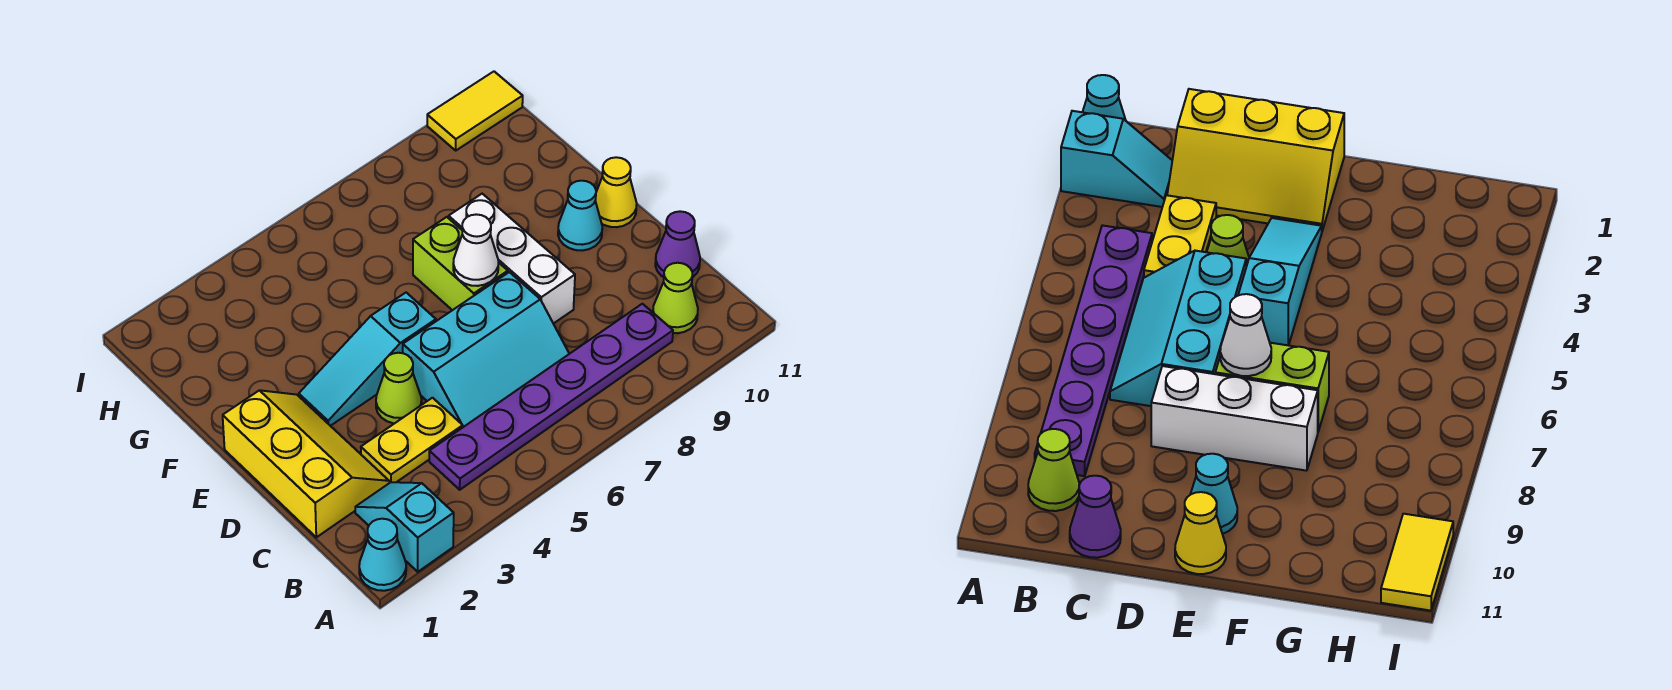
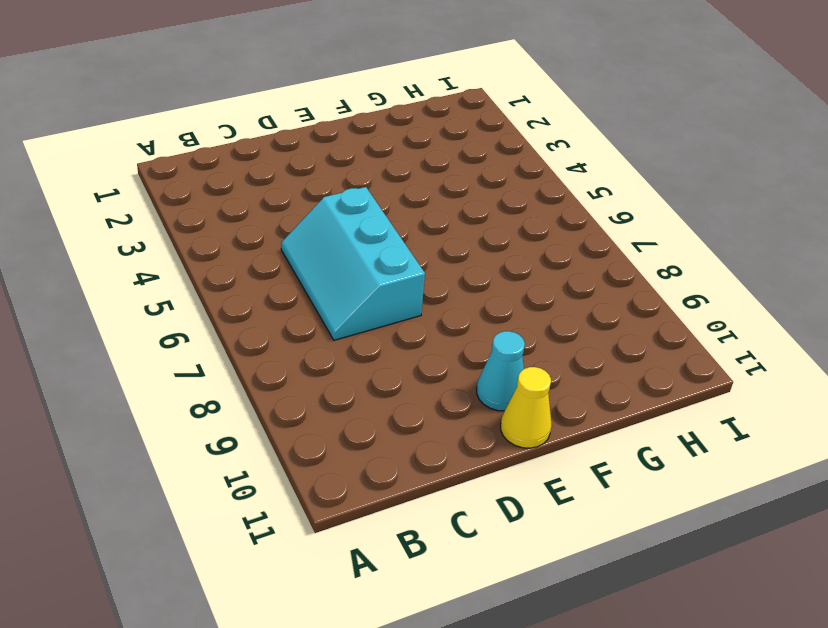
none -> cyan cone A1 level 1
none -> cyan slope A2:B2 level 1 top A
none -> purple plate B4:B9 level 1

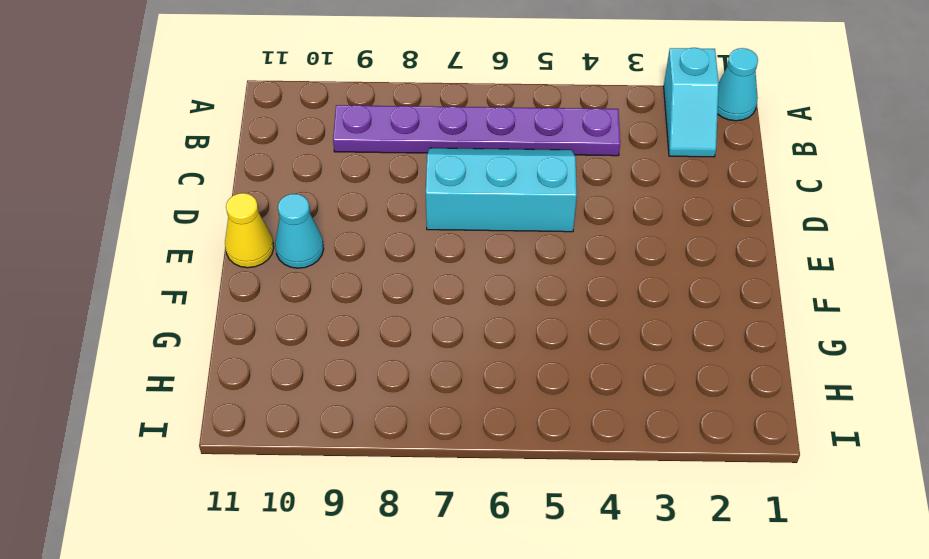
none -> lime cone B10 level 1
none -> yellow slope C1:E2 level 1 top 1
none -> yellow plate C3:C4 level 1

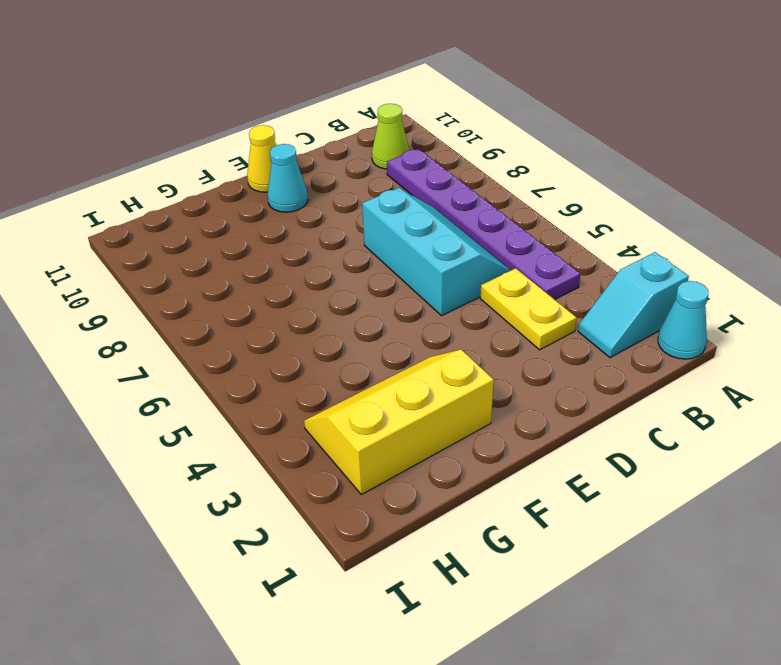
yellow slope F2:H3 level 1 top 2 -> yellow slope C1:E2 level 1 top 1
none -> purple cone C11 level 1
none -> lime cone D4 level 1
none -> white brick D8:F8 level 1

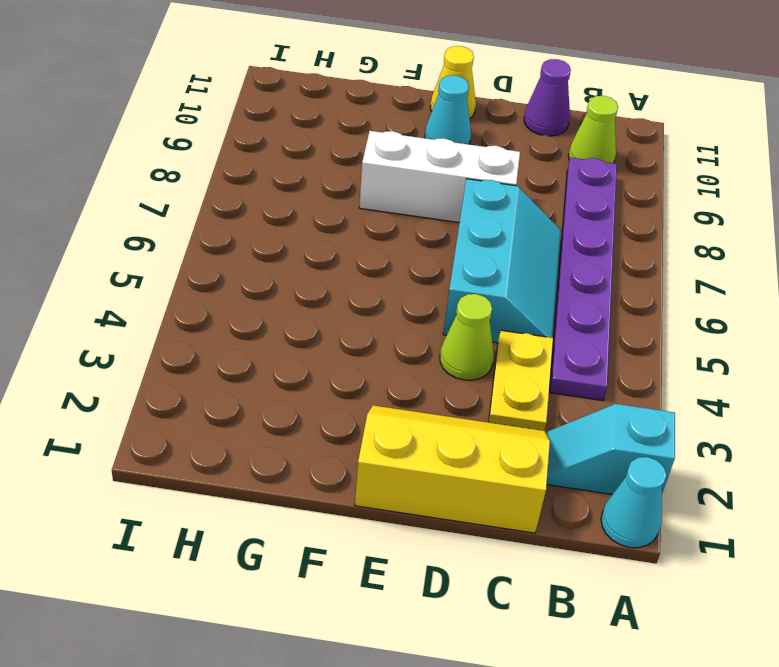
none -> cyan slope E3:E5 level 1 top 5
none -> lime brick E7:F7 level 1
none -> yellow tile I10:I11 level 1

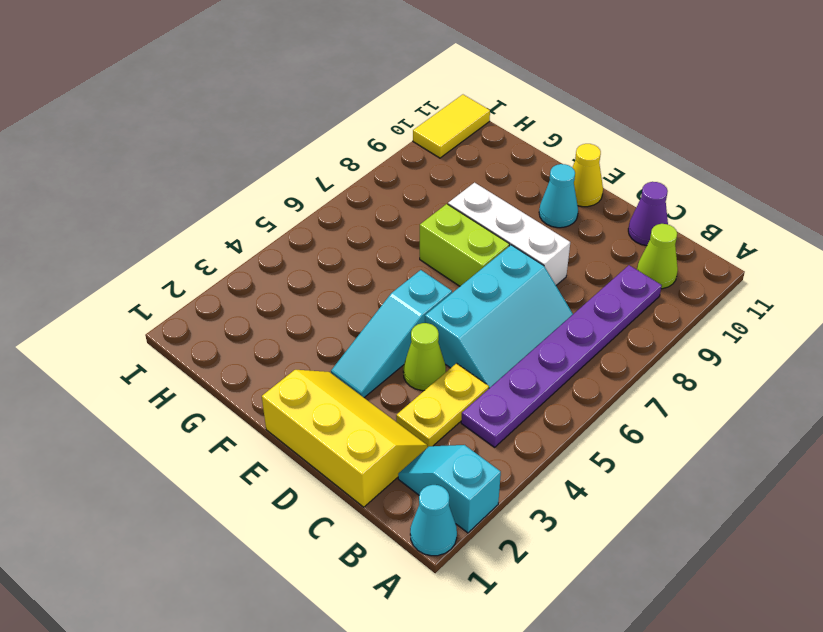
none -> white cone E7 level 2

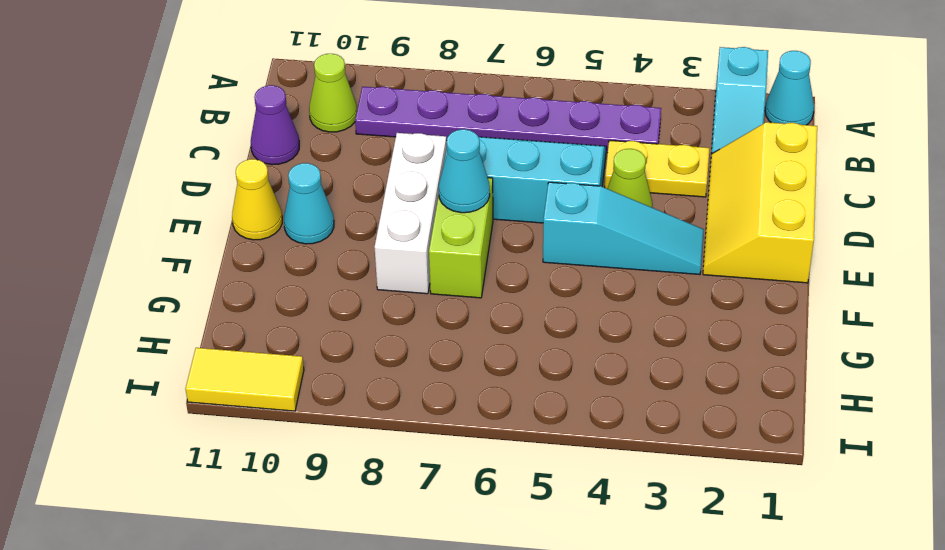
cyan cone E7 level 2 -> white cone E7 level 2

